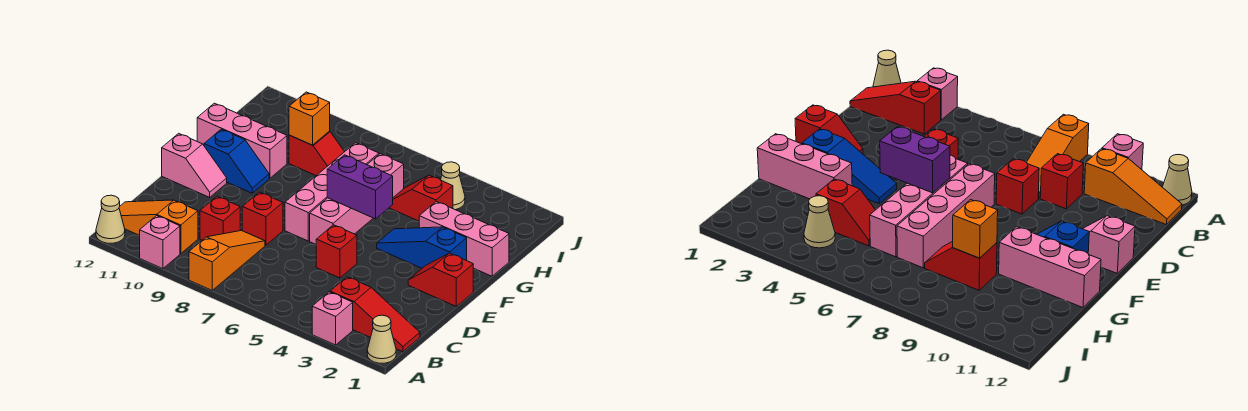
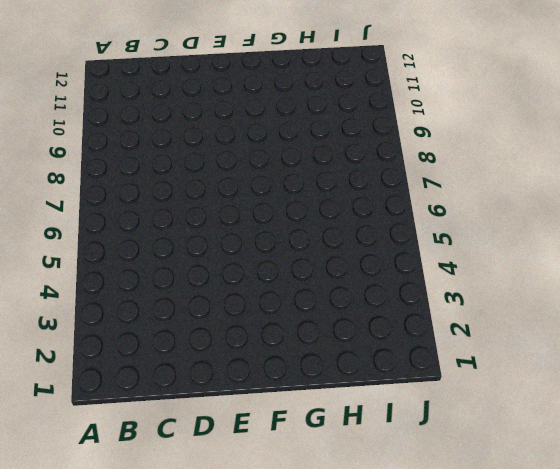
none -> tan cone A1 level 1
none -> pink brick A3 level 1
none -> orange slope A8:C8 level 1 top A

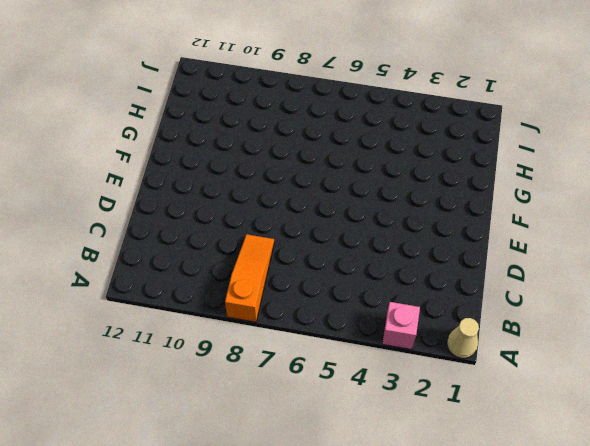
none -> pink brick A10 level 1
none -> tan cone A12 level 1
none -> red slope B1:B3 level 1 top 3

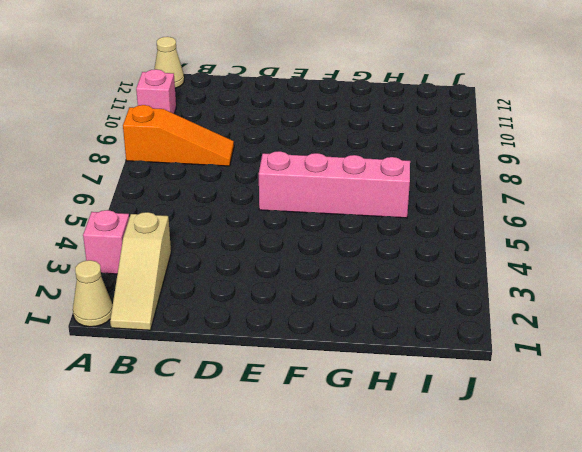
tan slope B1:B3 level 1 top 3 -> red slope B1:B3 level 1 top 3
none -> orange slope B10:B12 level 1 top 10
none -> red brick C9 level 1
none -> red brick D5 level 1

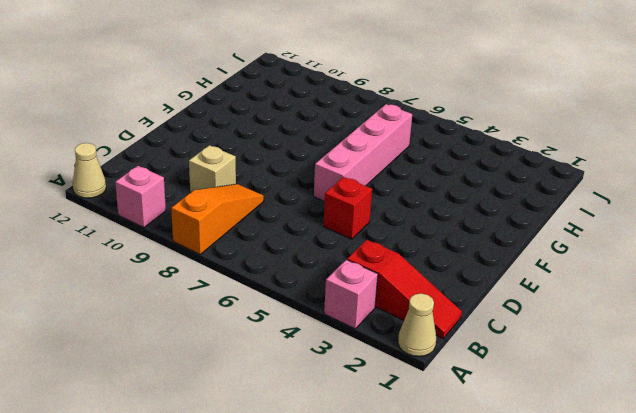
tan brick C9 level 1 -> red brick C9 level 1
none -> orange slope B10:B12 level 1 top 10
none -> red brick D8 level 1
none -> red slope E1:E2 level 1 top 1

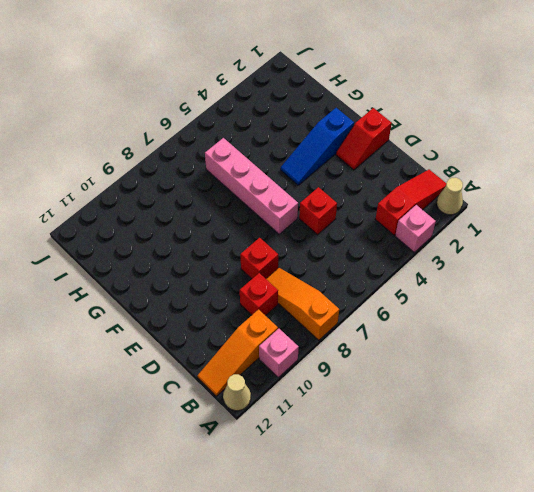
none -> pink brick E7:H7 level 1
none -> pink slope E11:E12 level 1 top 12
none -> blue slope F10:F11 level 1 top 11

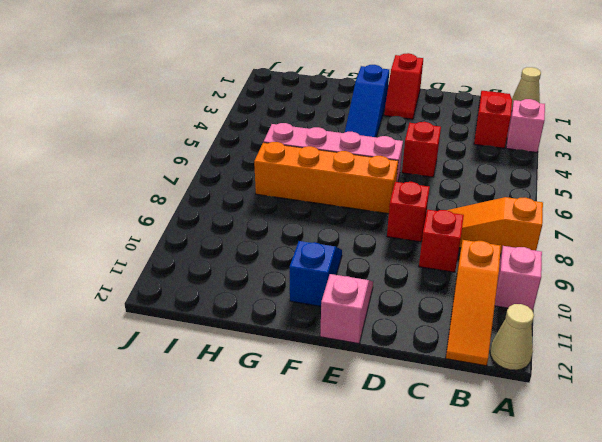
orange brick E7:H7 level 1 -> pink brick E7:H7 level 1
none -> pink brick G1:G3 level 1
none -> pink brick G10:G12 level 1
none -> red slope H4:H5 level 1 top 4

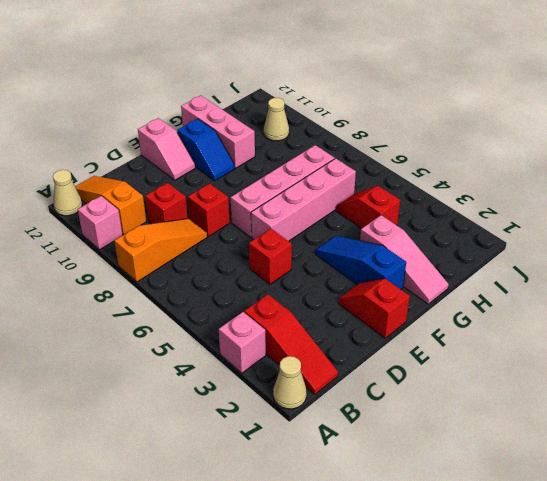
pink slope G1:G3 level 1 top 3 -> pink brick G1:G3 level 1
tan cone I10 level 1 -> tan cone I4 level 1
none -> red slope H8:H9 level 1 top 9
none -> purple brick F5:F6 level 2
none -> orange brick H9 level 2

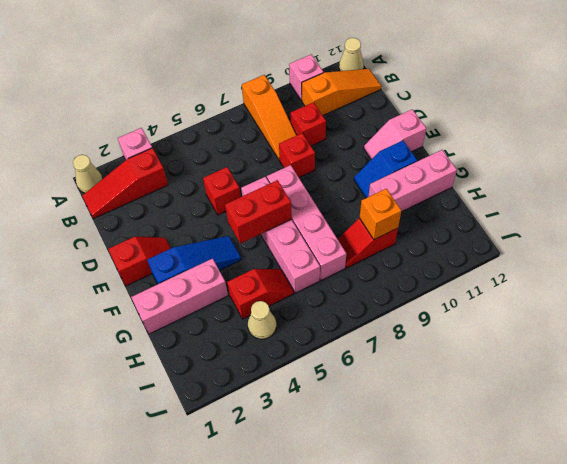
red brick F5:F6 level 2 -> purple brick F5:F6 level 2

